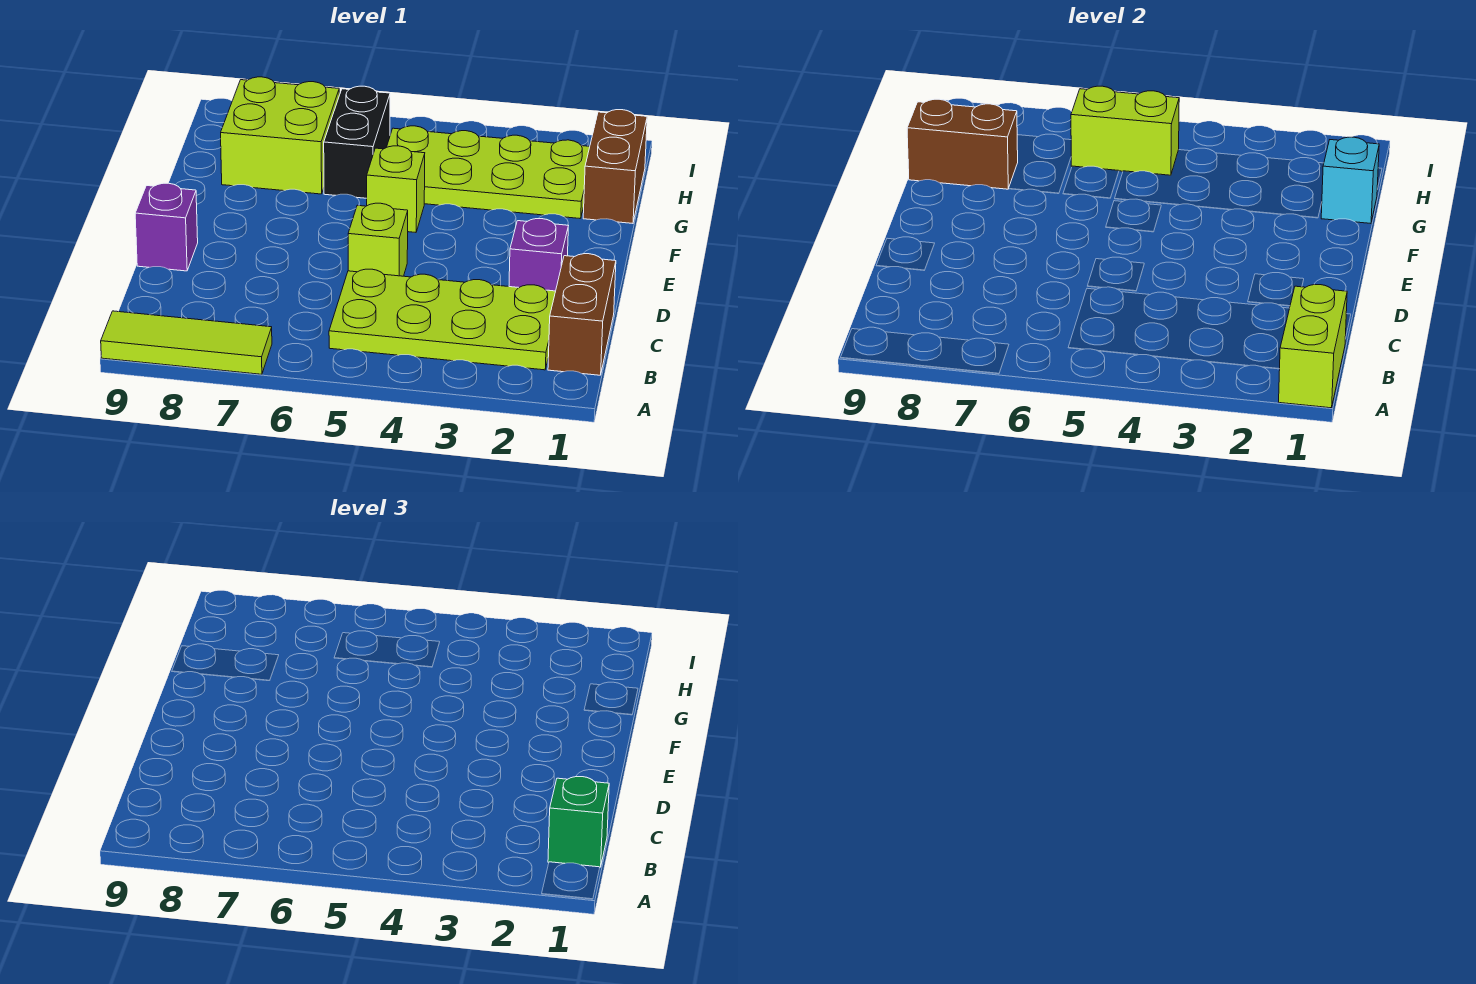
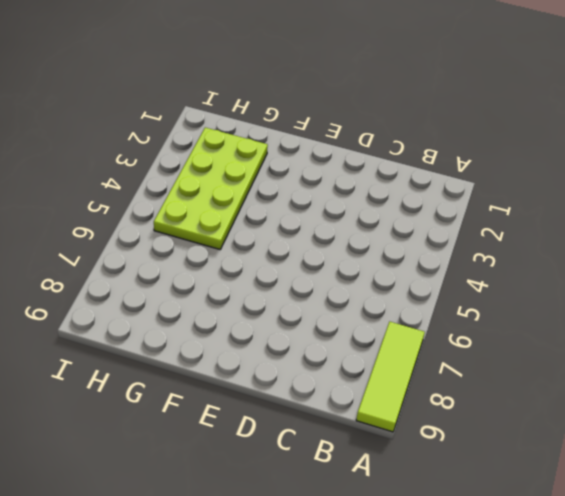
none -> brown brick B1:C1 level 1
none -> lime plate B2:C5 level 1
none -> purple brick D2 level 1

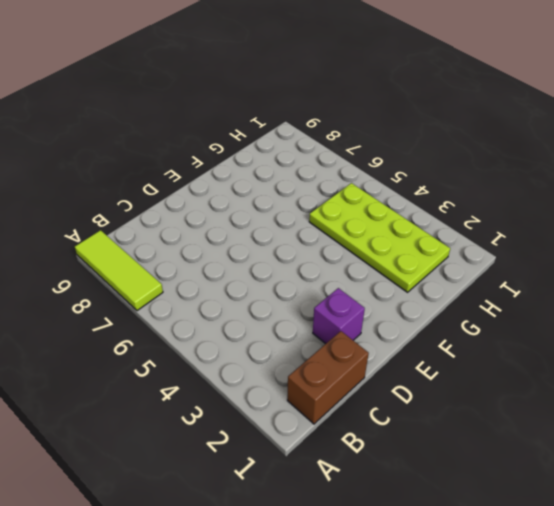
none -> lime plate B2:C5 level 1
none -> lime brick D5 level 1
none -> purple brick D9 level 1

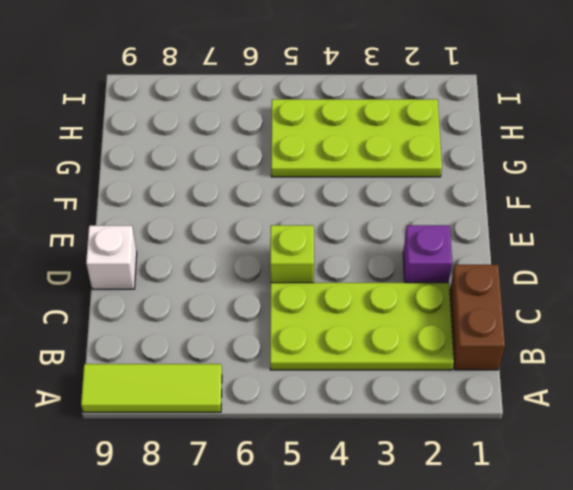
white brick D9 level 1 -> purple brick D9 level 1
none -> lime brick F5 level 1
none -> brown brick G1:H1 level 1
none -> black brick G6:H6 level 1

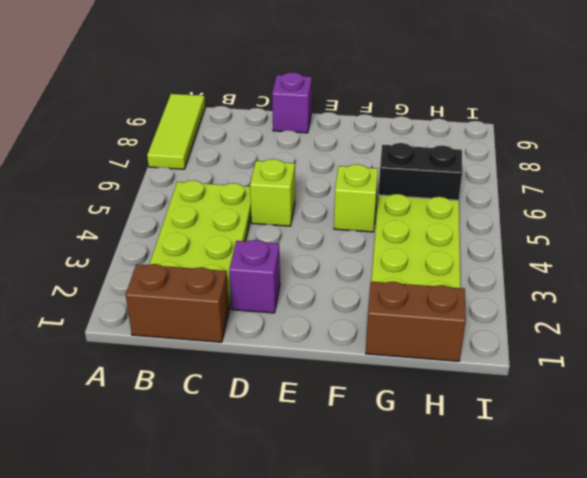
none -> lime brick G7:H8 level 1
none -> lime brick A1:B1 level 2
none -> cyan brick G1 level 2

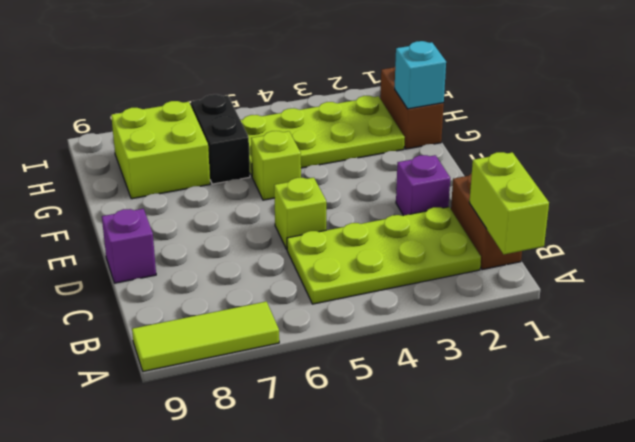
none -> brown brick G8:G9 level 2
none -> lime brick H5:H6 level 2
none -> green brick B1 level 3

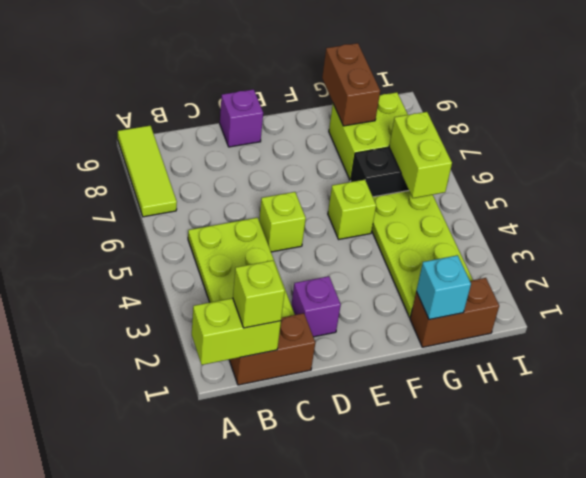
lime brick B1 level 3 -> green brick B1 level 3

